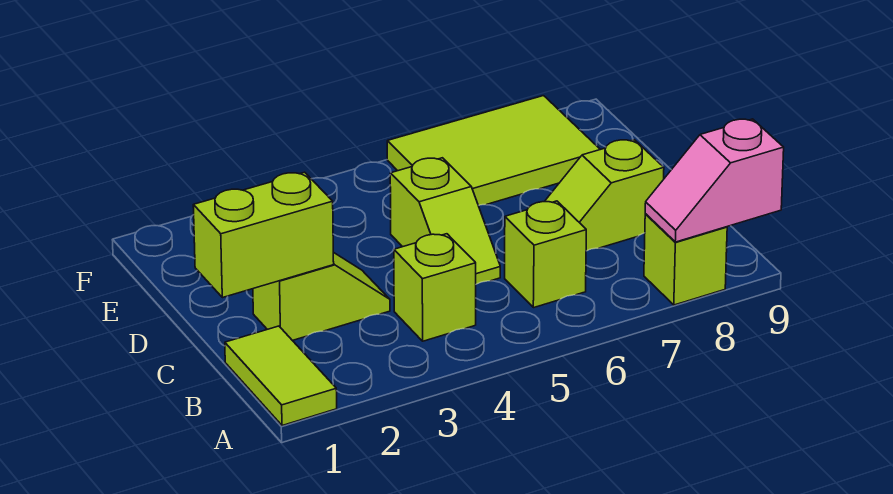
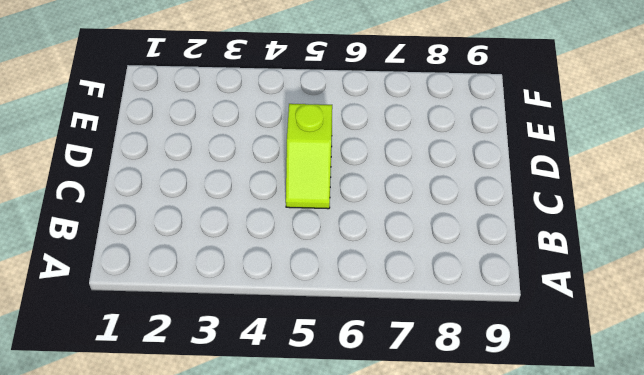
none -> lime tile A1:B1 level 1
none -> lime brick A8 level 1

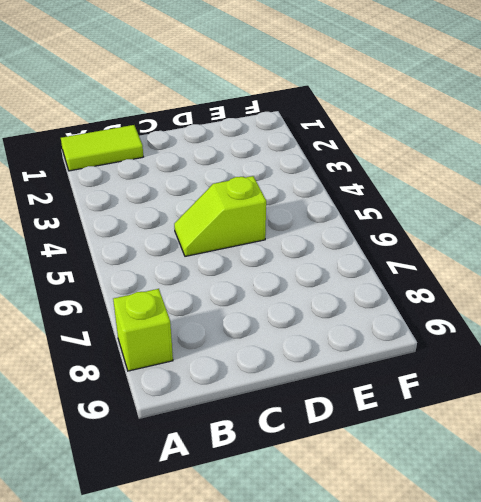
none -> lime brick B4 level 1
none -> lime brick B6 level 1

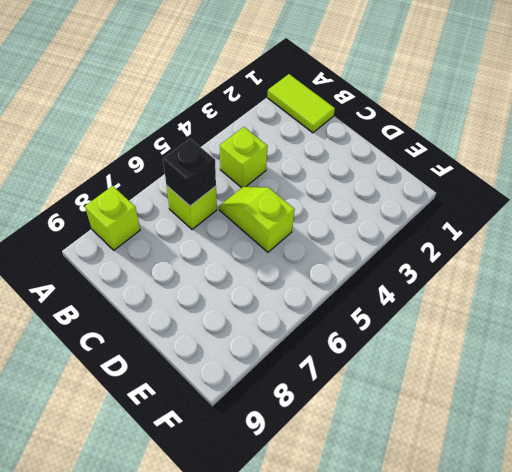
black brick B6 level 2 -> none
none -> lime slope C2:C3 level 1 top 2
none -> lime slope C7:C8 level 1 top 8

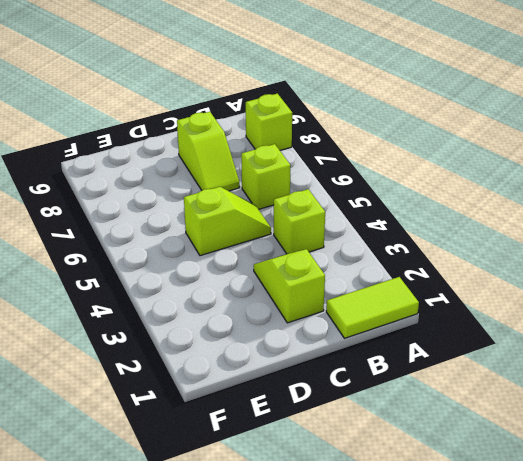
none -> lime tile E6:F8 level 1
none -> pink slope A8:A9 level 2 top 9

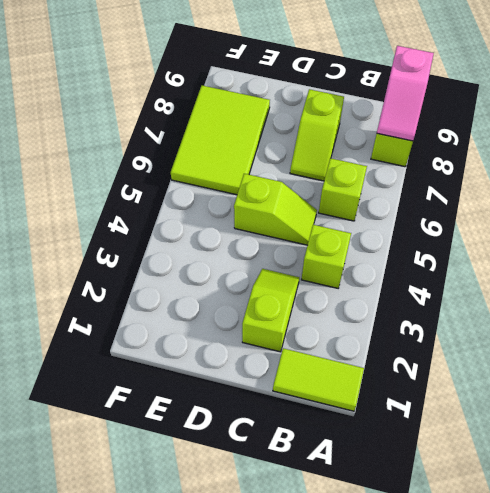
none -> lime brick C1:C2 level 2

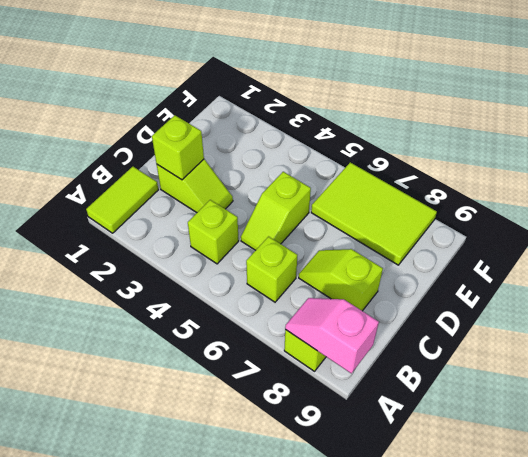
lime brick C2 level 2 -> lime brick C1:C2 level 2

